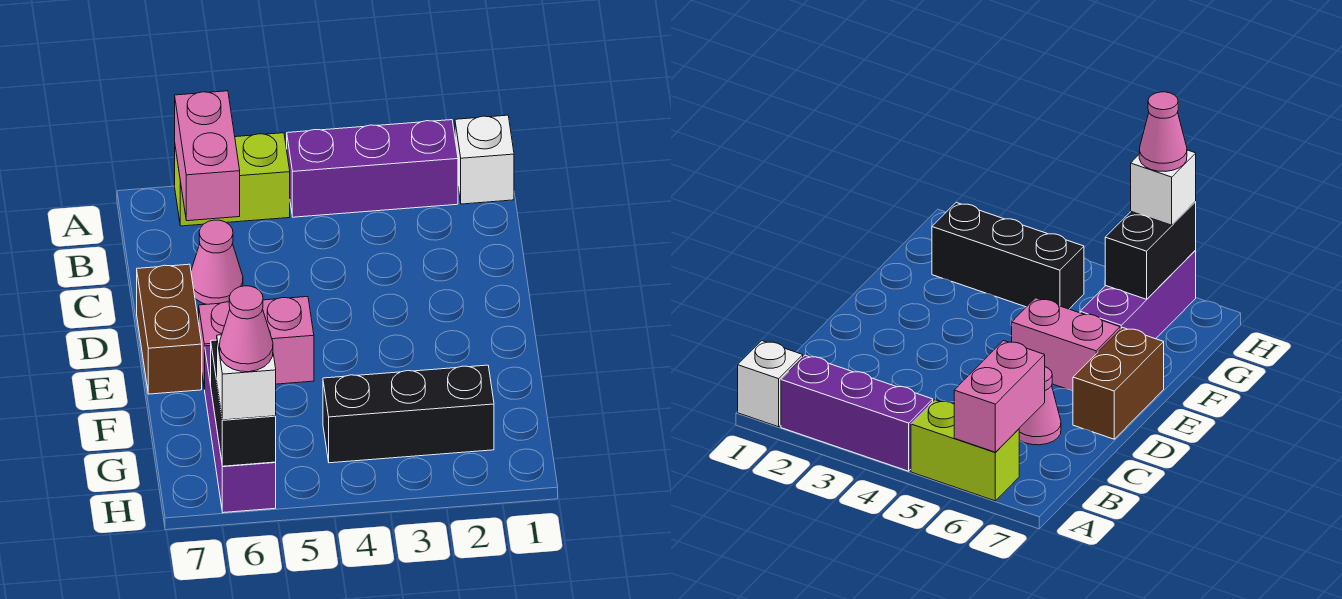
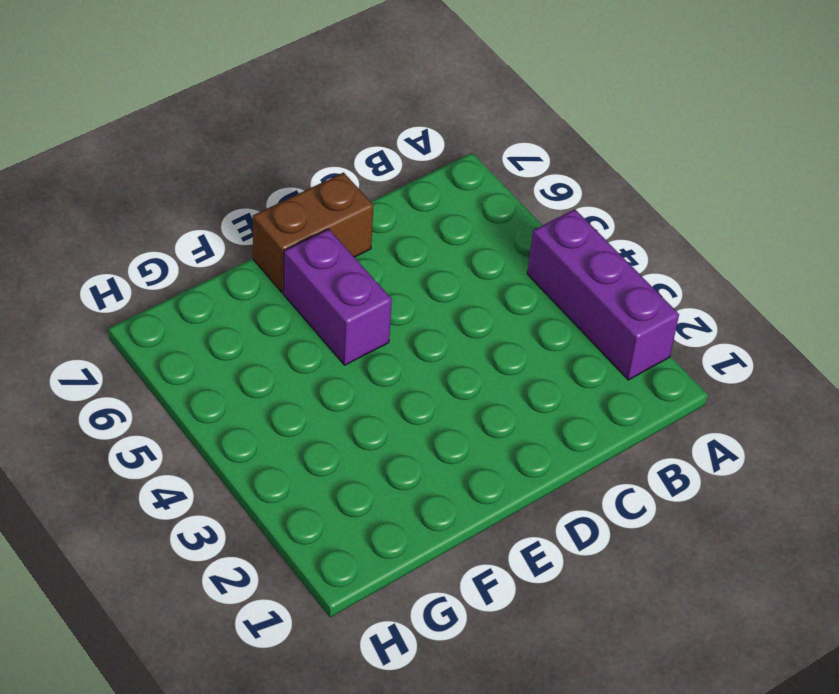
purple brick E5:E6 level 1 -> pink brick E5:E6 level 1
none -> white brick A1 level 1
none -> lime brick A5:A6 level 1
none -> pink cone C6 level 1

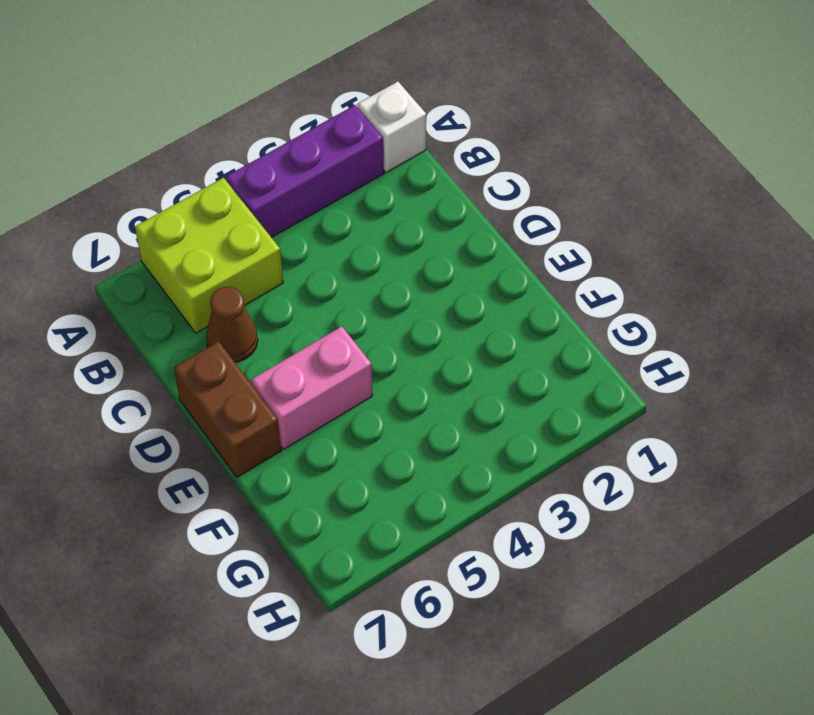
lime brick A5:B6 level 1 -> lime brick A5:A6 level 1
brown cone C6 level 1 -> pink cone C6 level 1
none -> purple brick F6:H6 level 1
none -> black brick G2:G4 level 1
none -> pink brick A6:B6 level 2

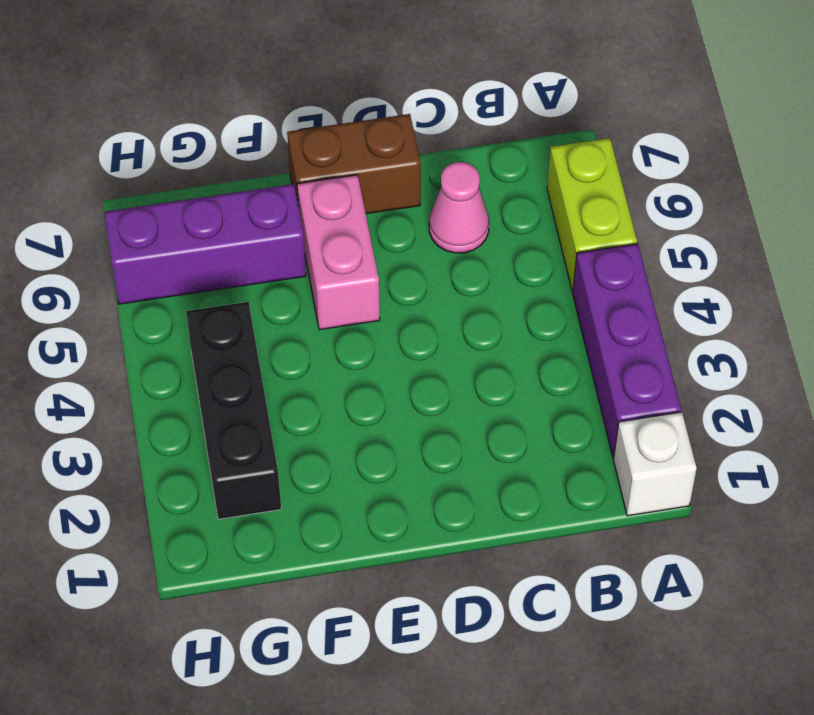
none -> pink brick A6:B6 level 2
none -> black brick G6:H6 level 2
none -> white brick H6 level 3

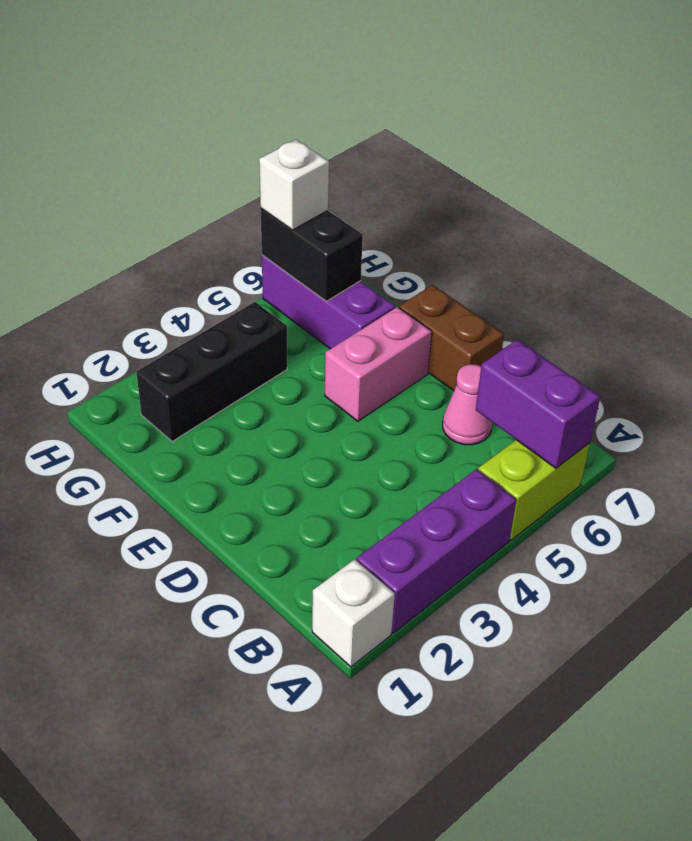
purple brick A6:B6 level 2 -> pink brick A6:B6 level 2
none -> pink cone H6 level 4

